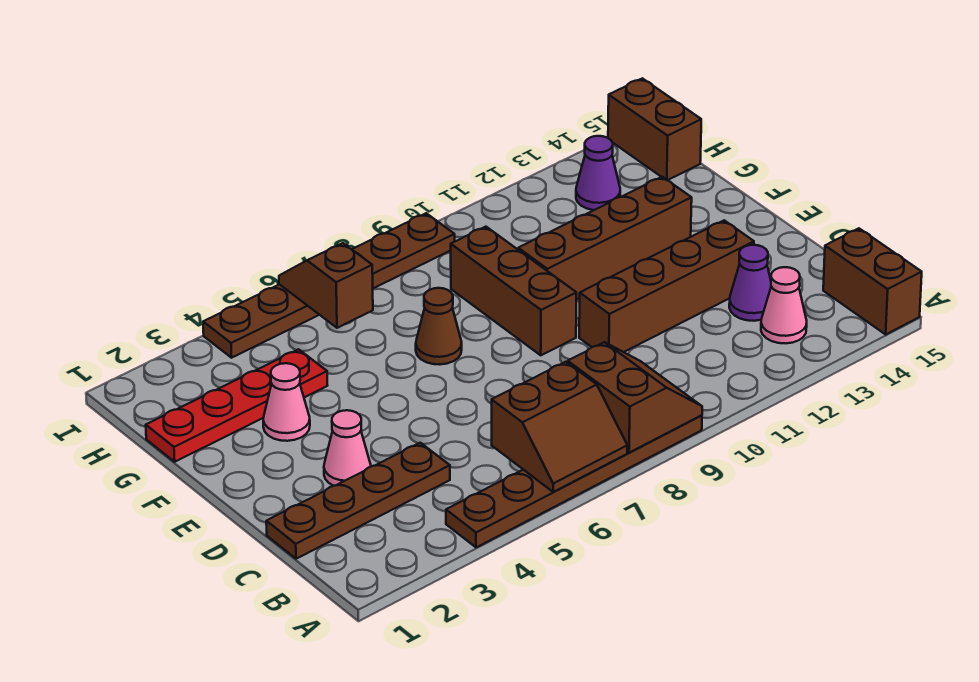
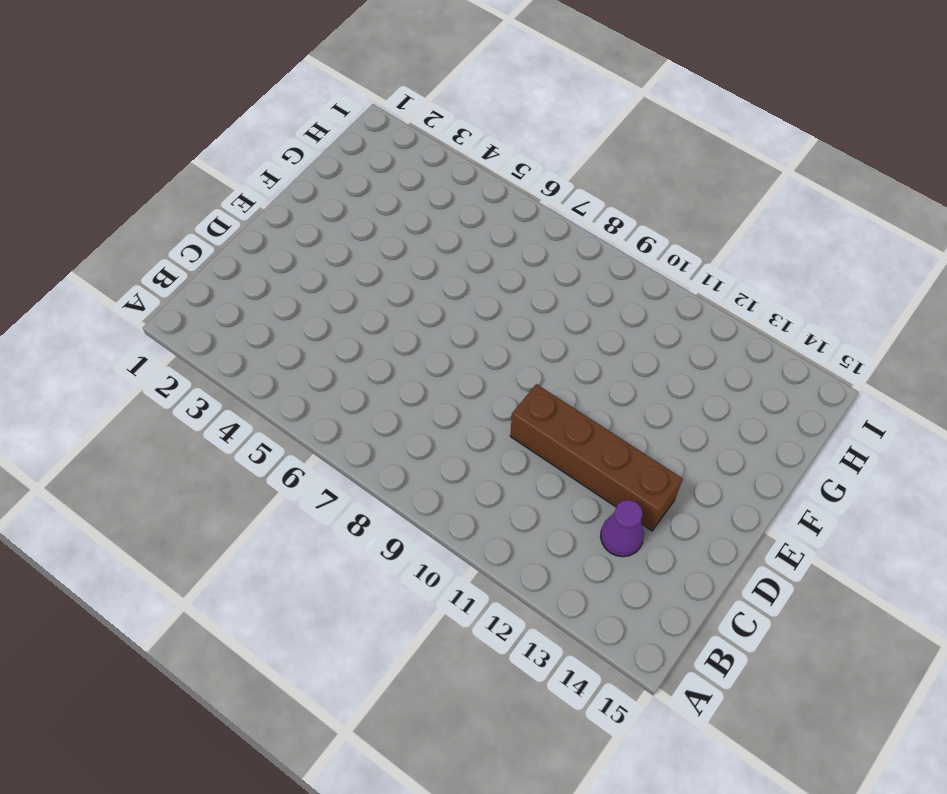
none -> brown plate A4:A9 level 1
none -> brown brick A15:B15 level 1
none -> pink cone B13 level 1

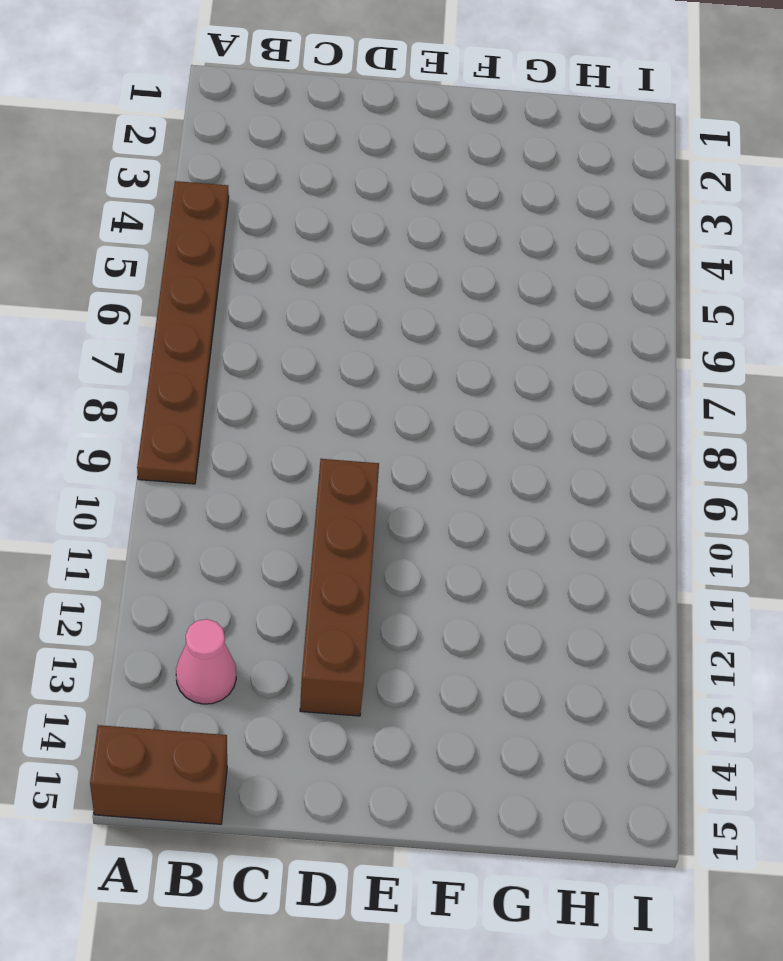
none -> brown plate C1:C4 level 1
none -> purple cone C13 level 1
none -> pink cone D3 level 1

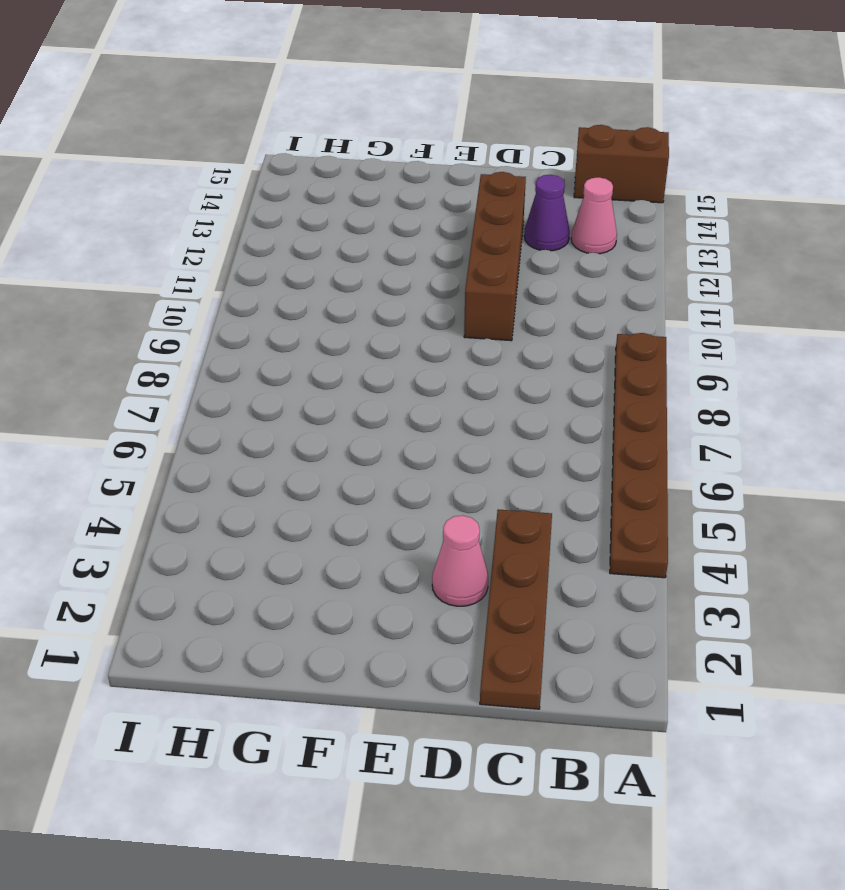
none -> brown brick E9:G9 level 1
none -> pink cone F3 level 1
none -> brown cone F7 level 1

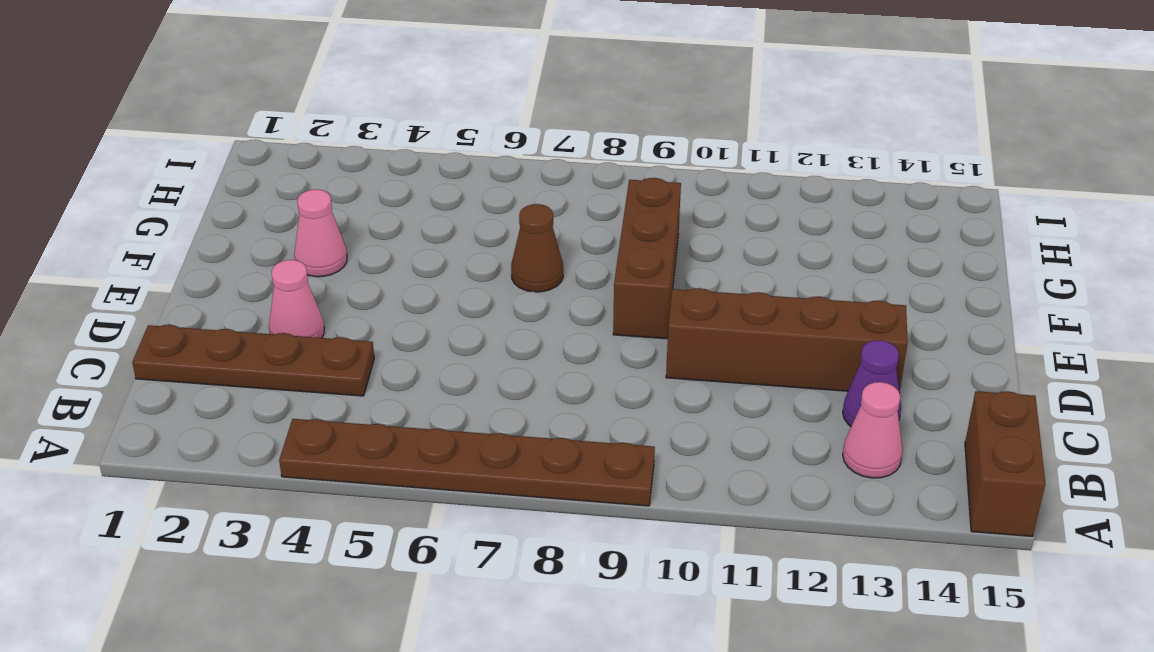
none -> brown brick F10:F13 level 1
none -> red plate G1:G4 level 1
none -> purple cone H13 level 1

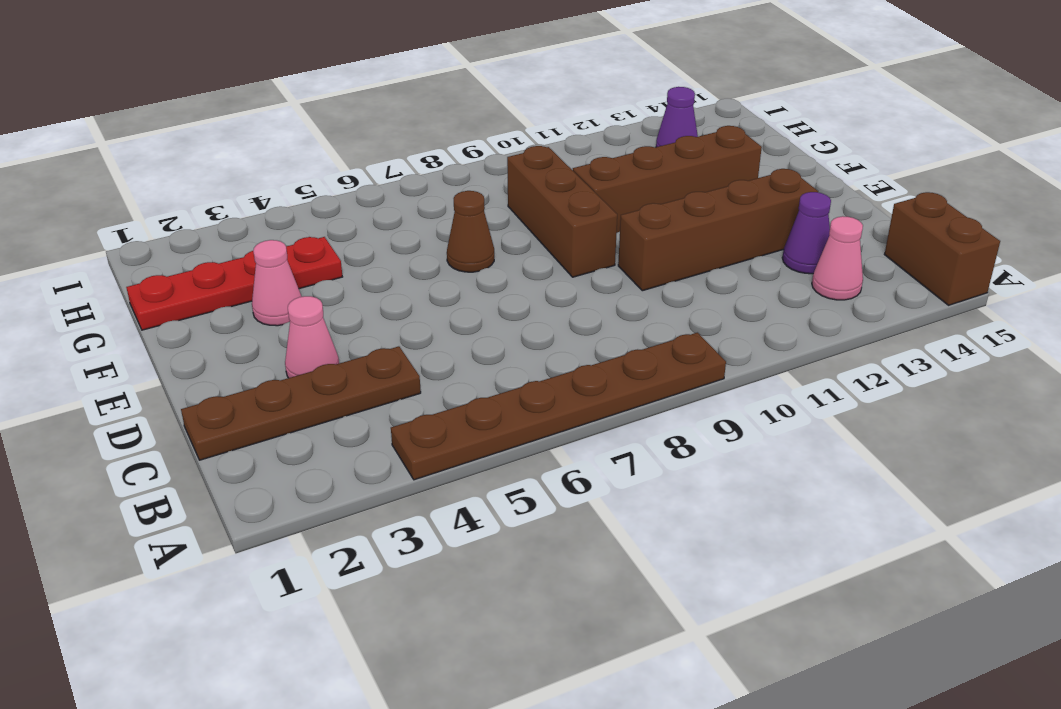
none -> brown brick H15:I15 level 1
none -> brown plate I4:I9 level 1
none -> brown slope A6:B7 level 2 top B

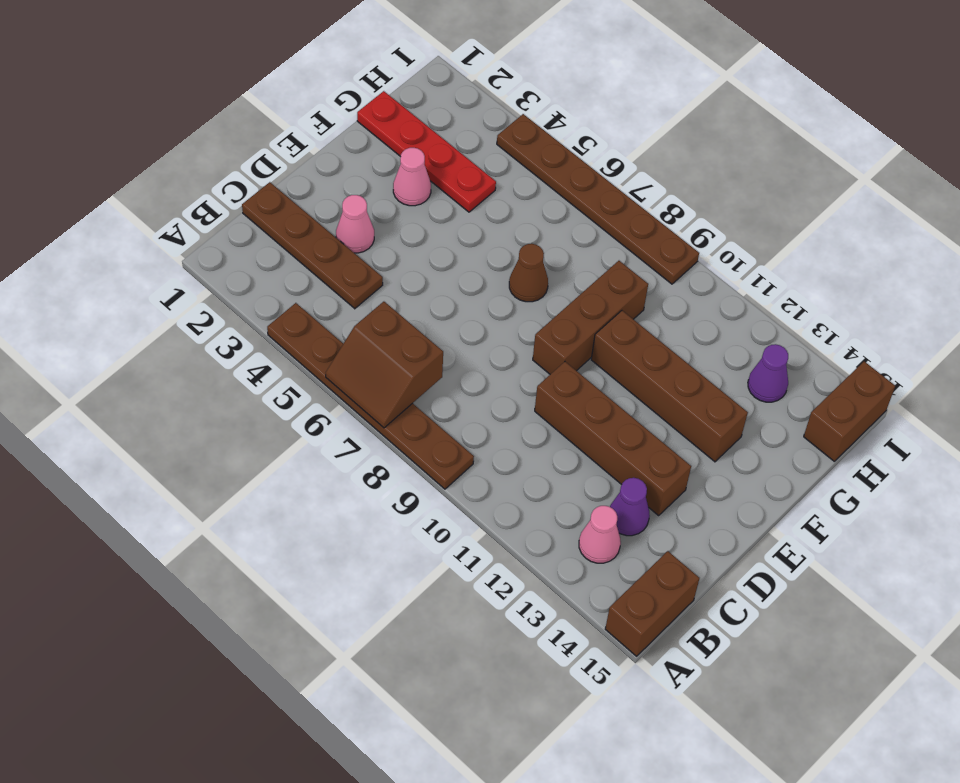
none -> brown slope A8:B9 level 2 top 8
none -> brown slope H6:I6 level 2 top H

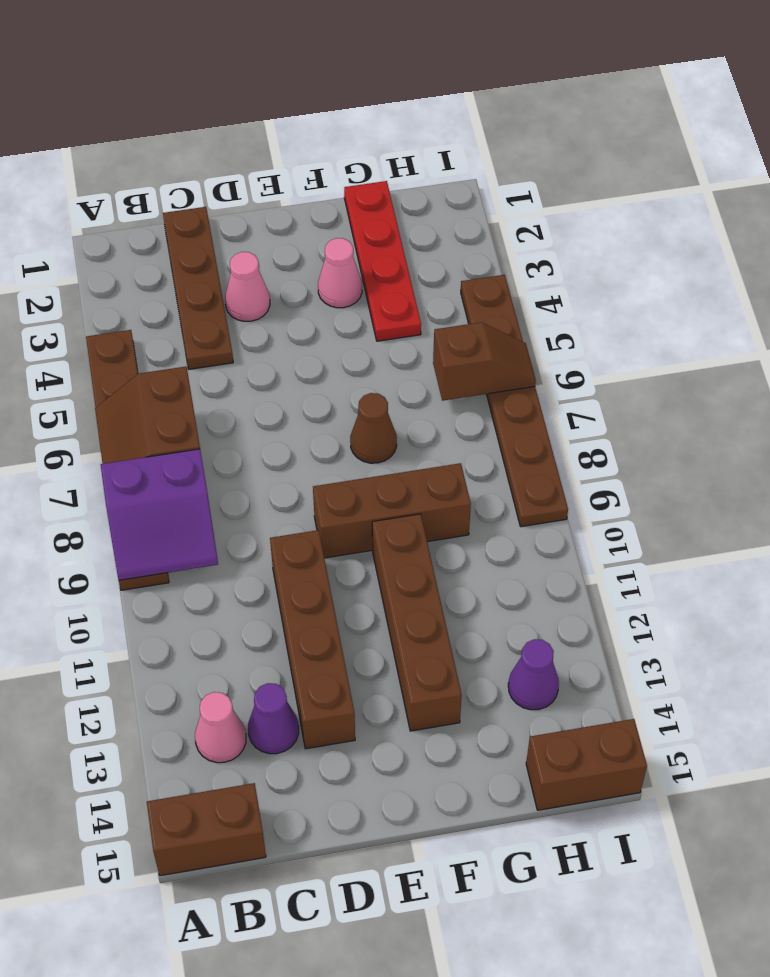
purple slope A8:B9 level 2 top 8 -> brown slope A8:B9 level 2 top 8

